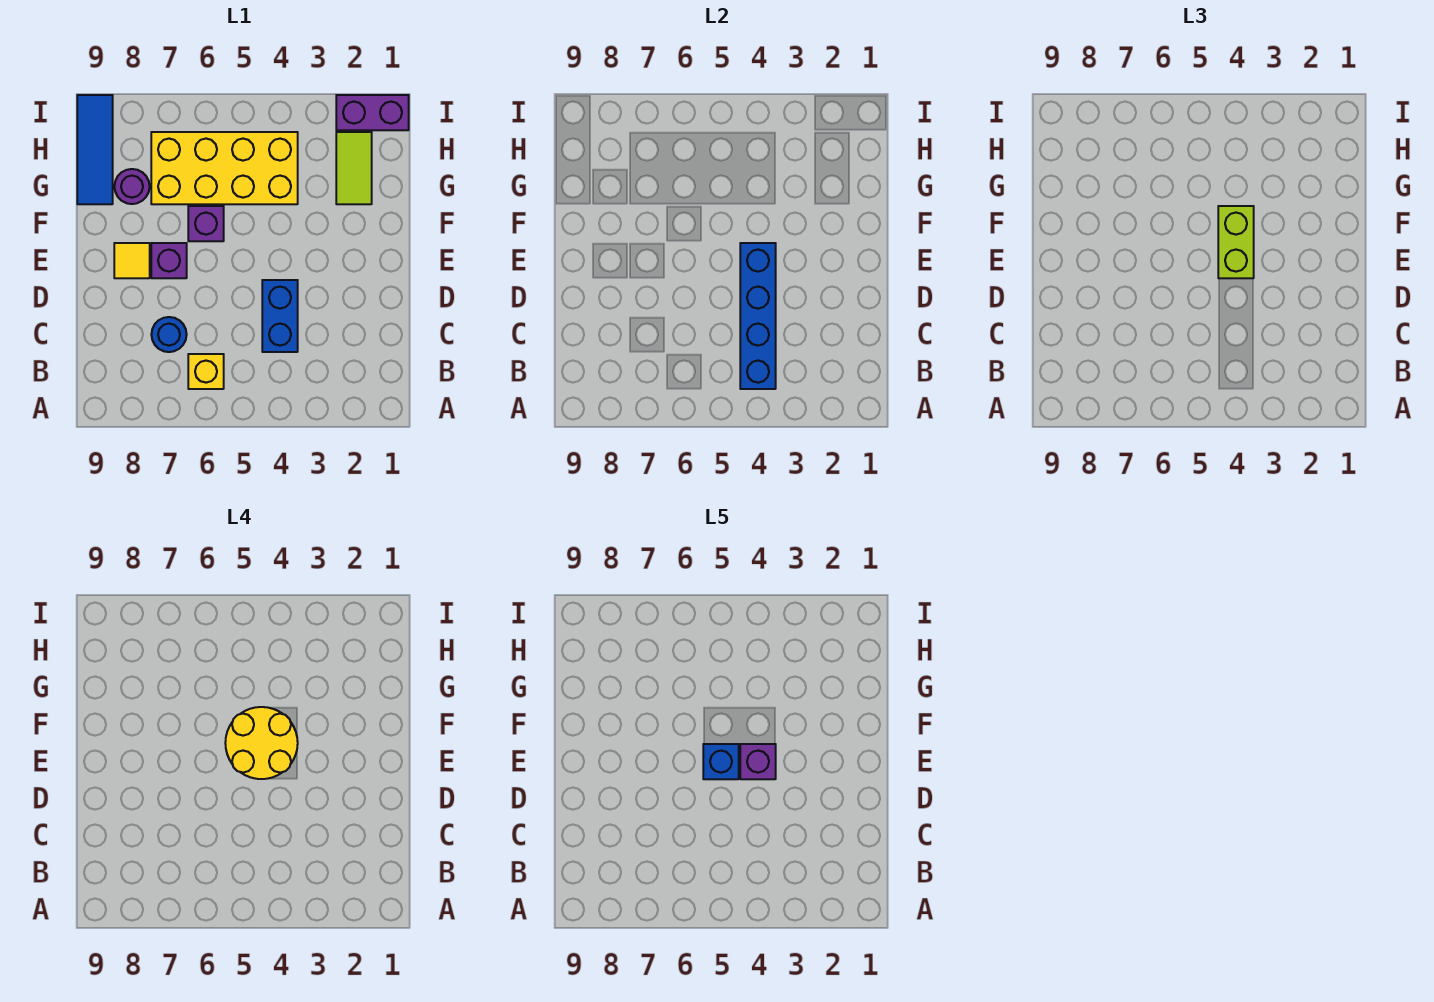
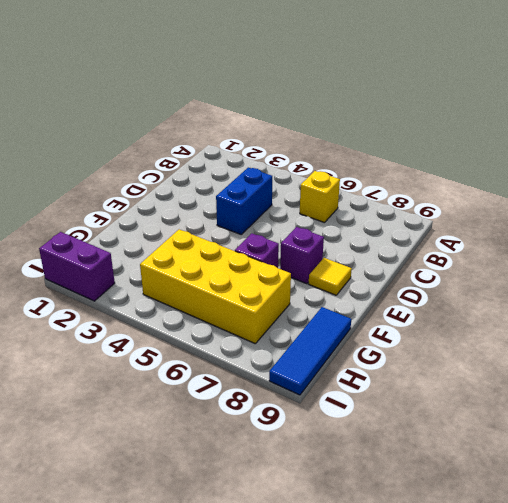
none -> blue round brick C7 level 1
none -> lime tile G2:H2 level 1
none -> purple round brick G8 level 1

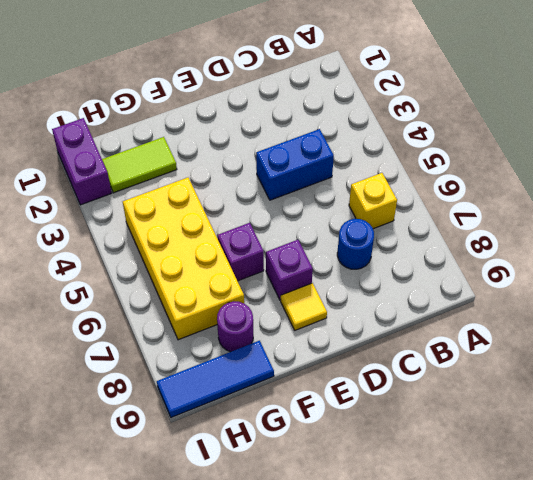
none -> blue brick B4:E4 level 2
none -> lime brick E4:F4 level 3
none -> yellow round brick E4:F5 level 4

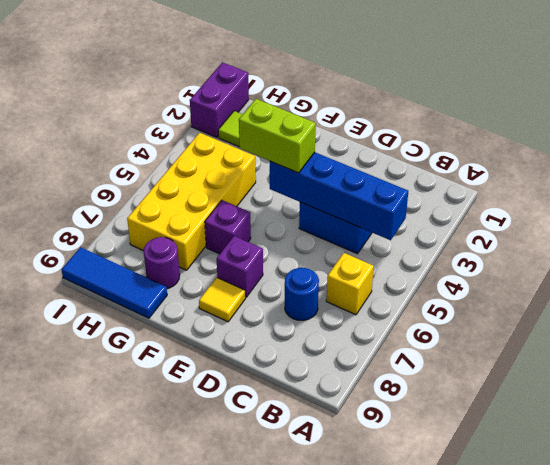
none -> yellow round brick E4:F5 level 4
none -> purple brick E4 level 5
none -> blue brick E5 level 5

